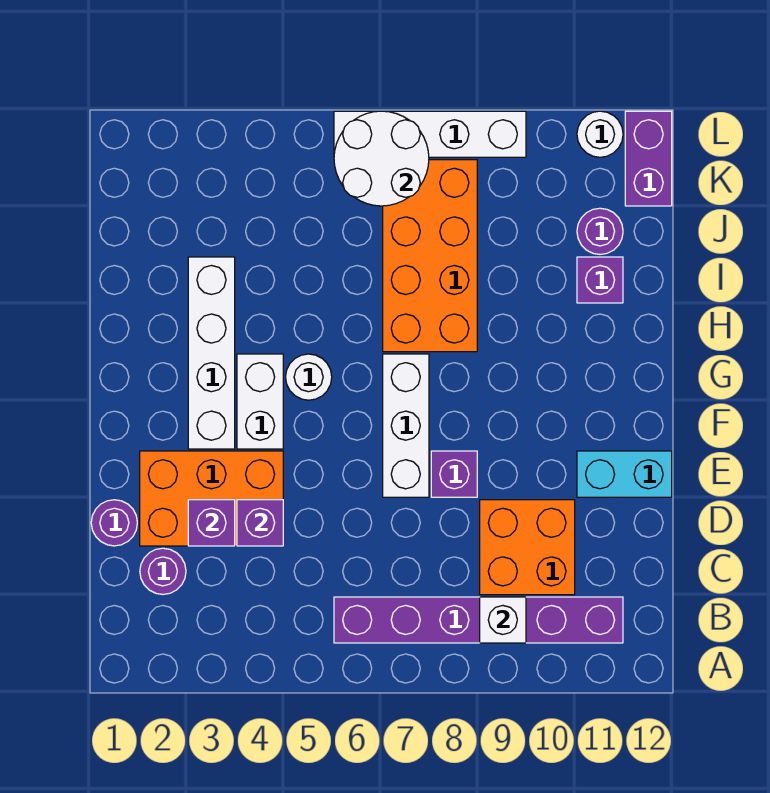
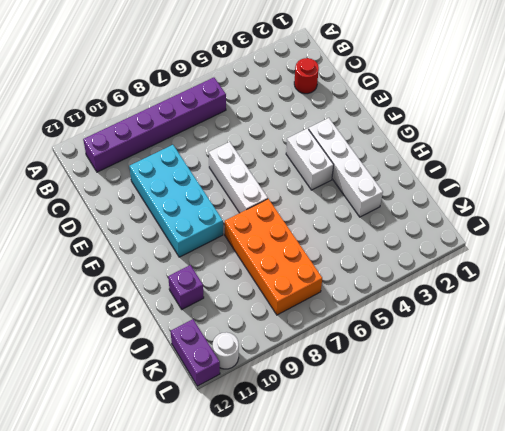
red round brick C2 level 1 -> purple round brick C2 level 1
cyan brick D9:G10 level 1 -> orange brick C9:D10 level 1
none -> purple round brick D1 level 1
none -> orange brick D2:E4 level 1
none -> purple brick E8 level 1

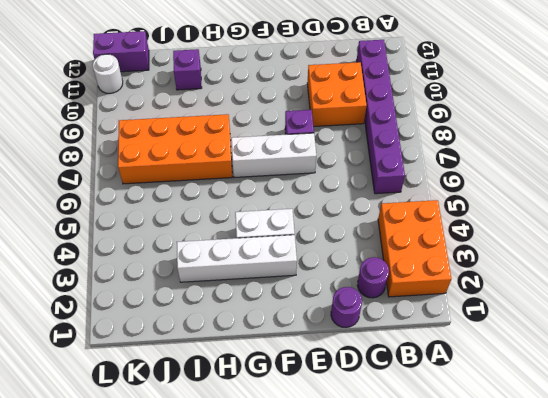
orange brick A2:B4 level 1 -> orange brick D2:E4 level 1
none -> cyan brick E11:E12 level 1
none -> white round brick G5 level 1
none -> purple round brick J11 level 1

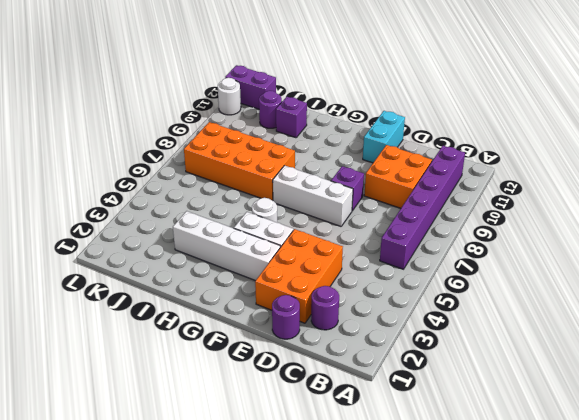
none -> white brick L6:L9 level 1
none -> white brick B9 level 2
none -> purple brick D3 level 2

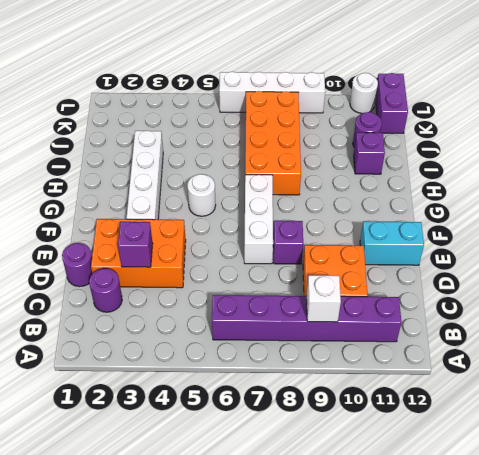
none -> white brick F4:G4 level 1
none -> purple brick D4 level 2
none -> white round brick K6:L7 level 2

